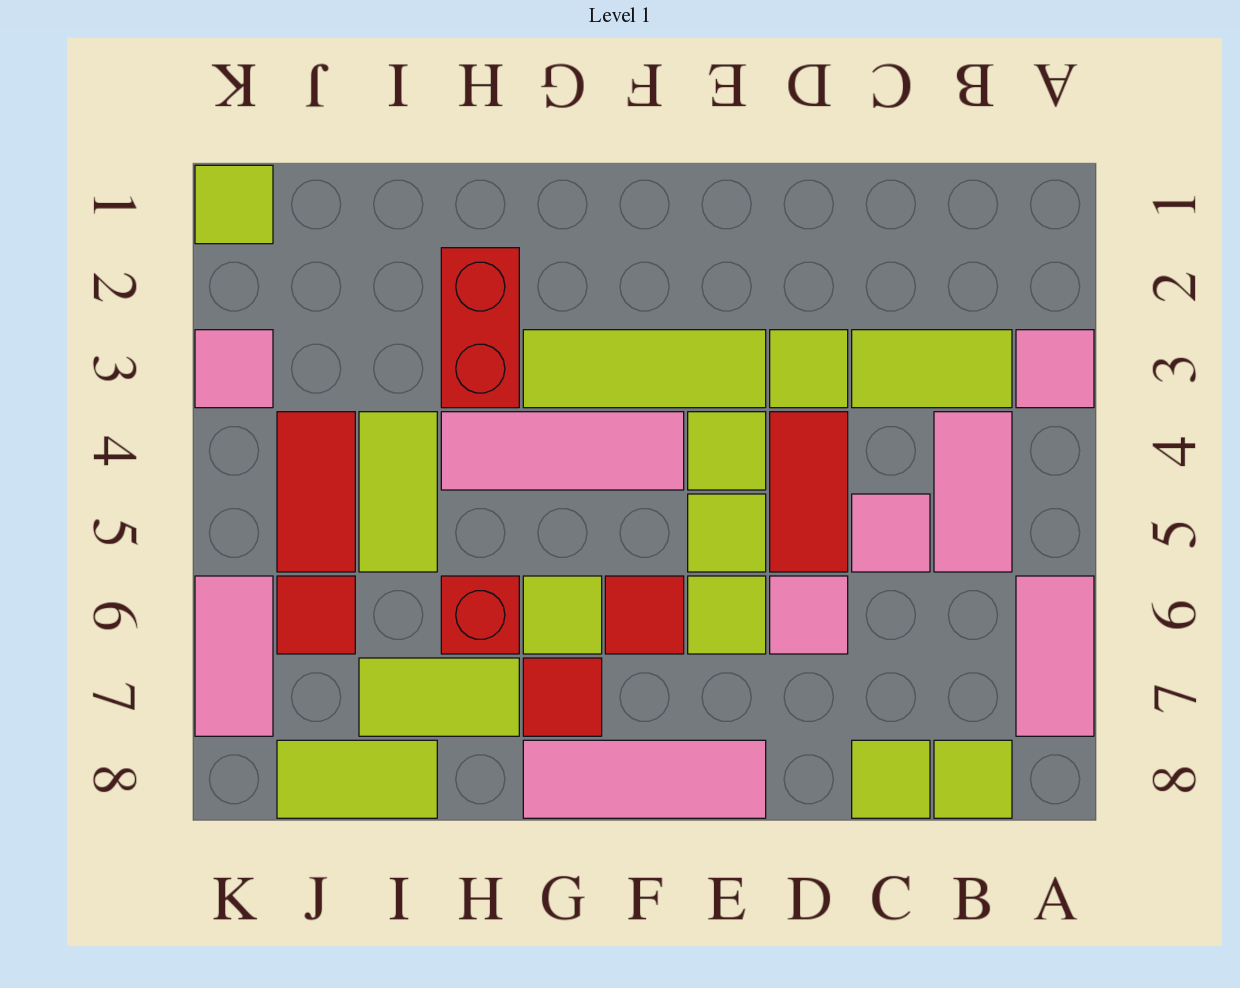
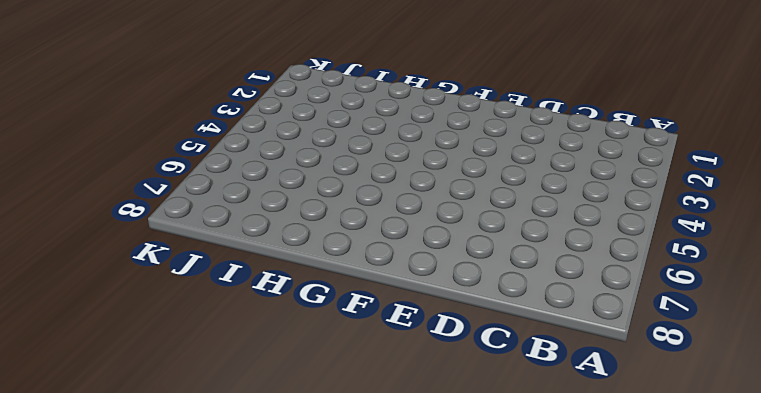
none -> pink tile A3 level 1
none -> pink tile A6:A7 level 1
none -> lime tile B3:C3 level 1

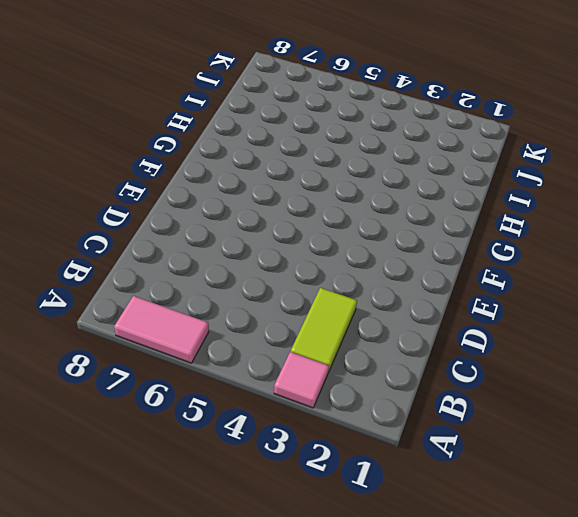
none -> pink tile B4:B5 level 1
none -> lime tile B8 level 1
none -> pink tile C5 level 1

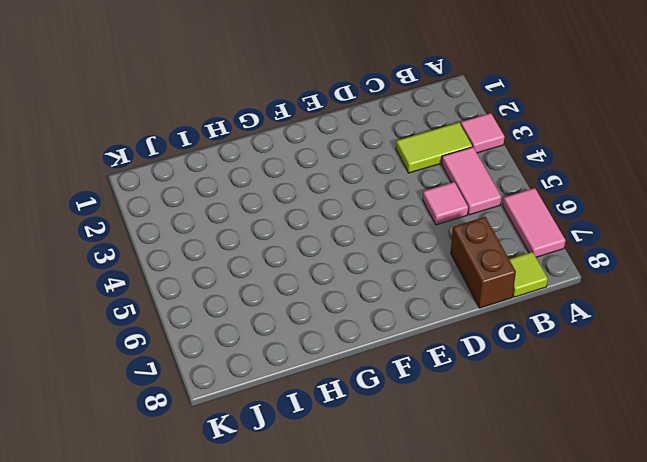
brown brick C7:C8 level 1 -> lime tile C8 level 1
none -> lime tile D3 level 1
none -> red tile D4:D5 level 1
none -> pink tile D6 level 1

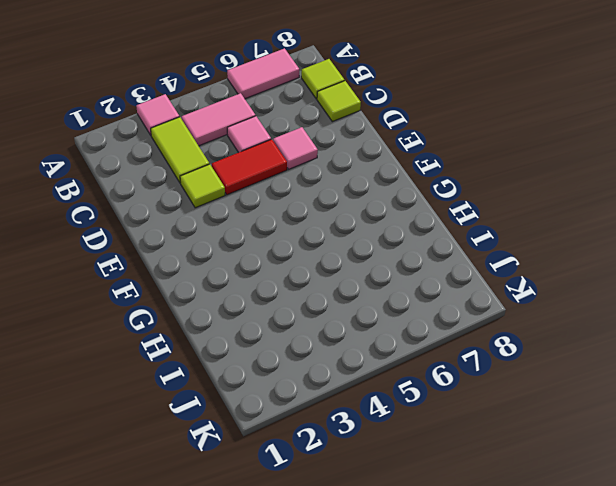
none -> lime tile E3:G3 level 1
none -> lime tile E4 level 1
none -> lime tile E5 level 1

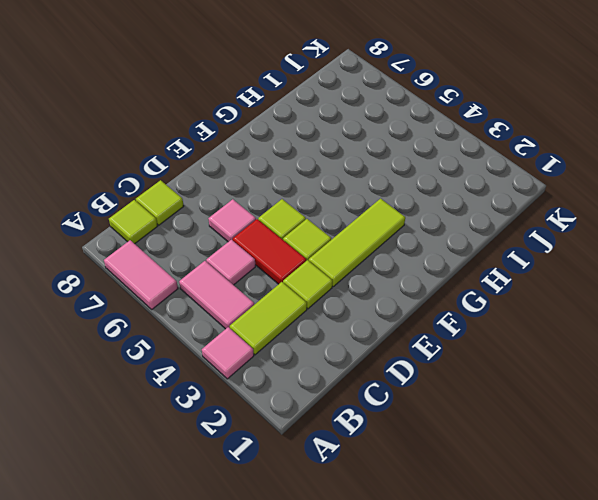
none -> lime tile E6 level 1
none -> pink tile E8:G8 level 1
none -> pink tile F4:H4 level 1

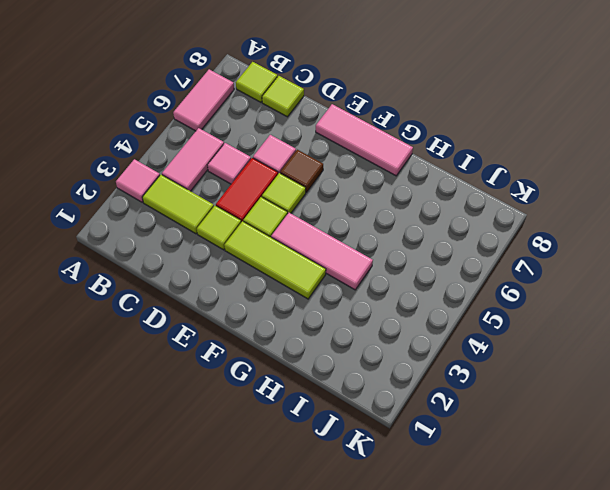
brown tile E6 level 1 -> lime tile E6 level 1
none -> red tile F6 level 1
none -> lime tile G6 level 1
none -> red tile G7 level 1

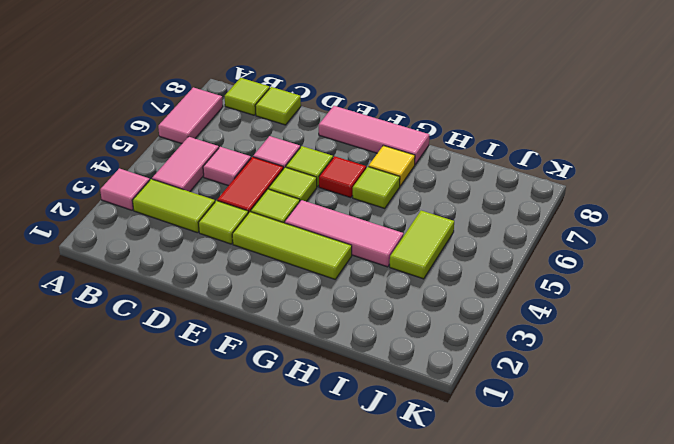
yellow tile G7 level 1 -> red tile G7 level 1
none -> red brick H2:H3 level 1
none -> red brick H6 level 1
none -> lime tile H7:I7 level 1

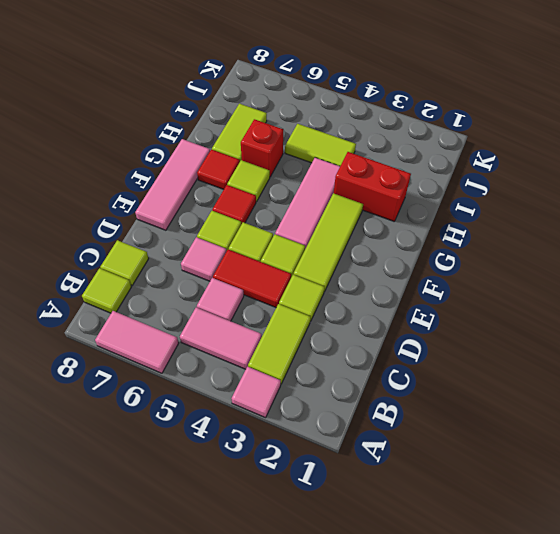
none -> lime tile I8:J8 level 1
none -> red tile J4:J5 level 1
none -> red tile J6 level 1

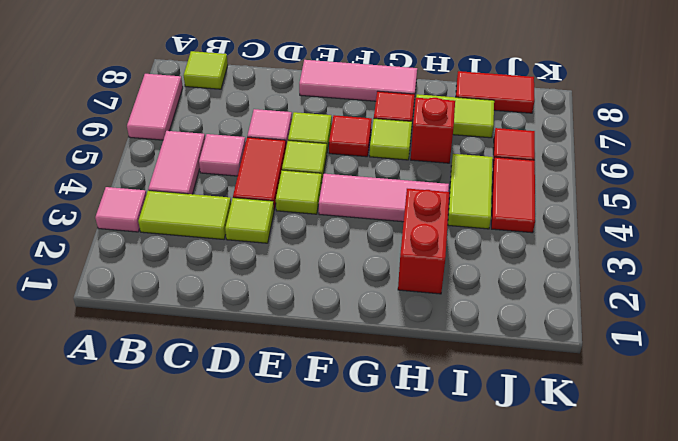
red tile I8:J8 level 1 -> lime tile I8:J8 level 1
none -> lime tile C8 level 1
none -> lime tile E3:G3 level 1
none -> lime tile K1 level 1

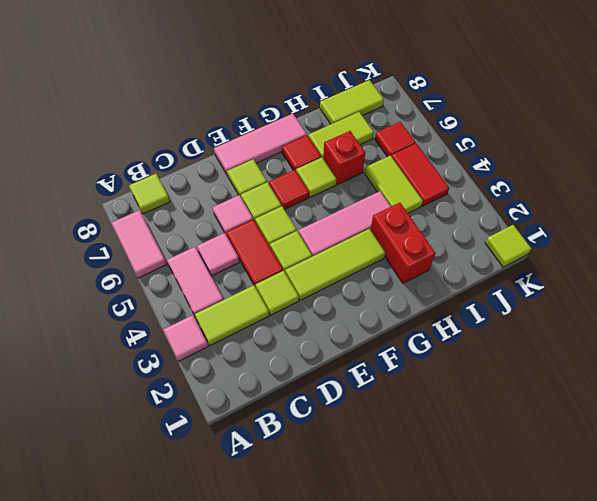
lime tile E7 level 1 -> lime tile C8 level 1
none -> pink tile K3 level 1
none -> pink tile K6:K7 level 1

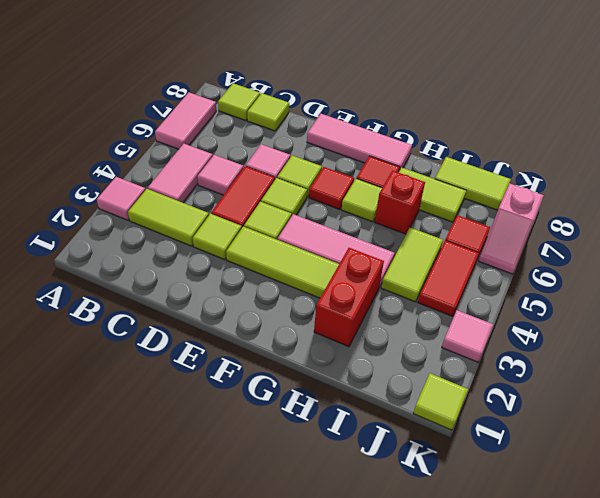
pink slope K6:K7 level 1 top 7 -> pink tile K6:K7 level 1

